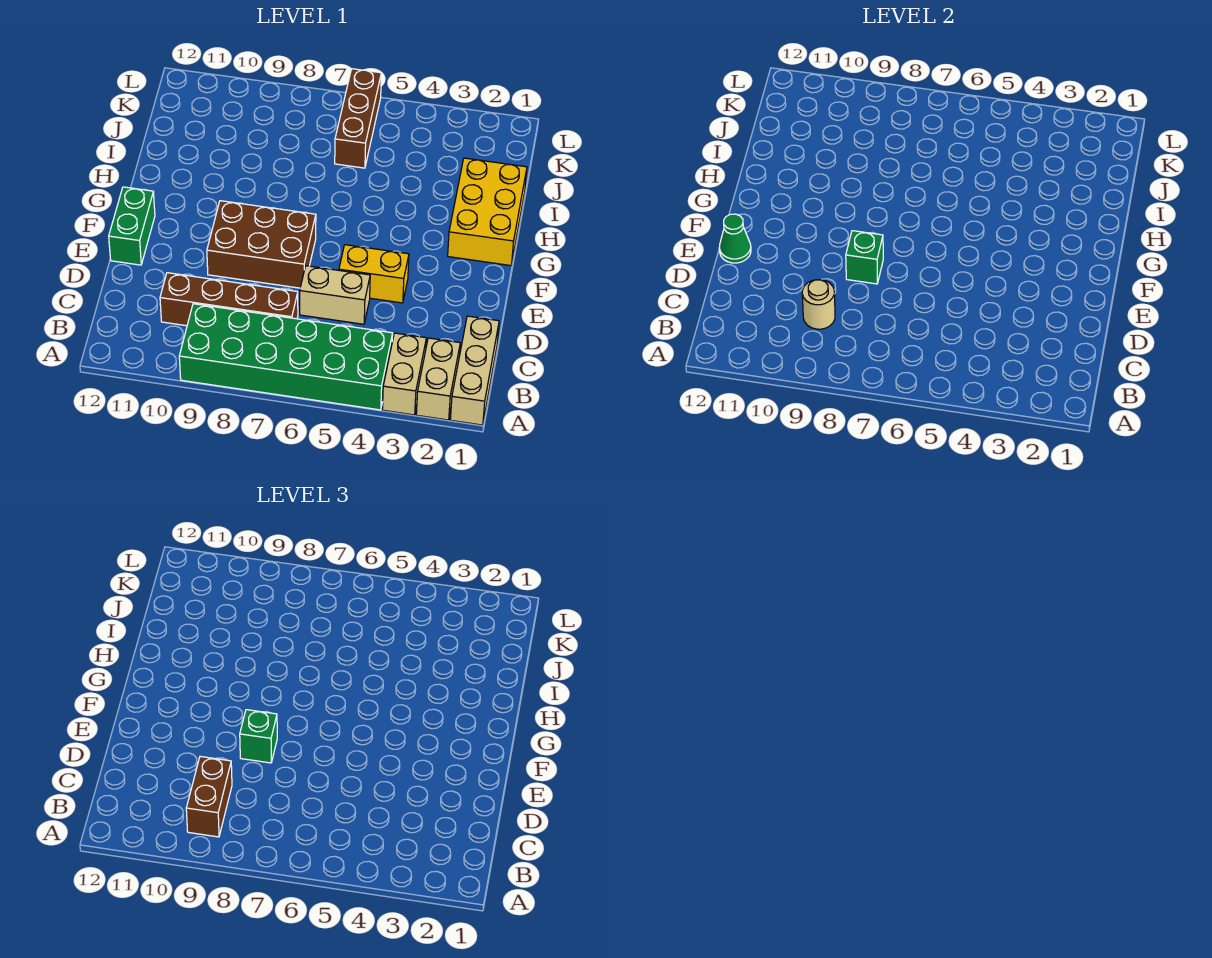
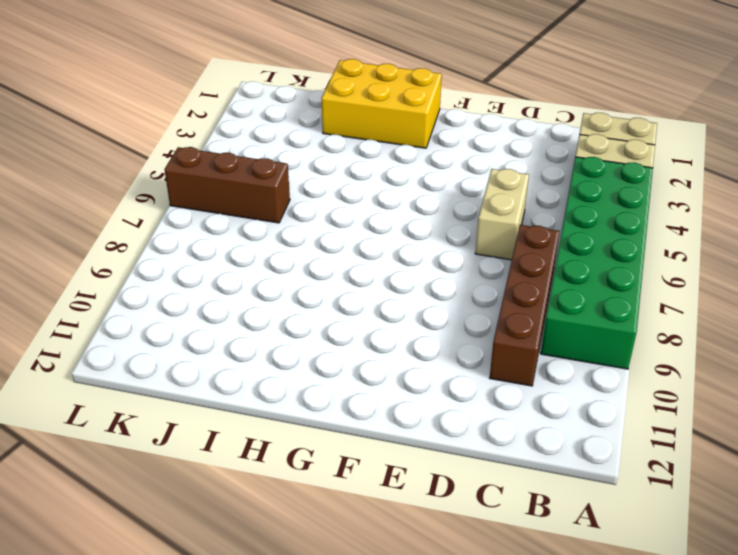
none -> tan brick A1:C1 level 1
none -> yellow brick E4:E5 level 1
none -> brown brick E7:F9 level 1

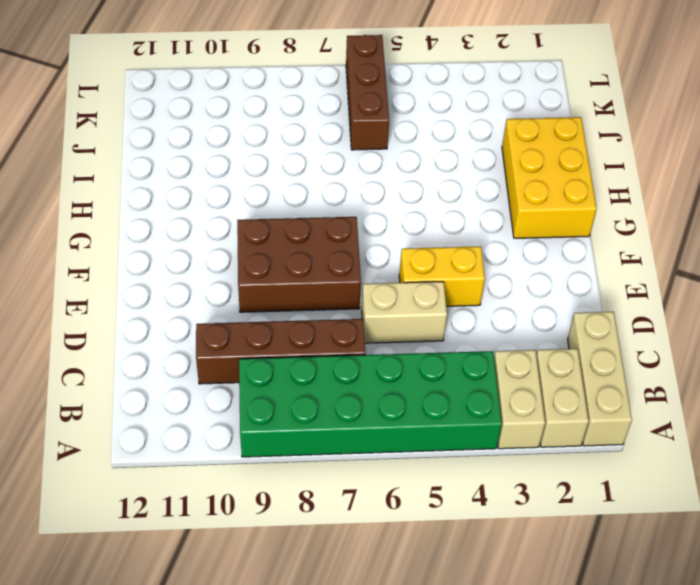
none -> green brick E12:F12 level 1
none -> tan round brick C9 level 2
none -> green brick E8 level 2

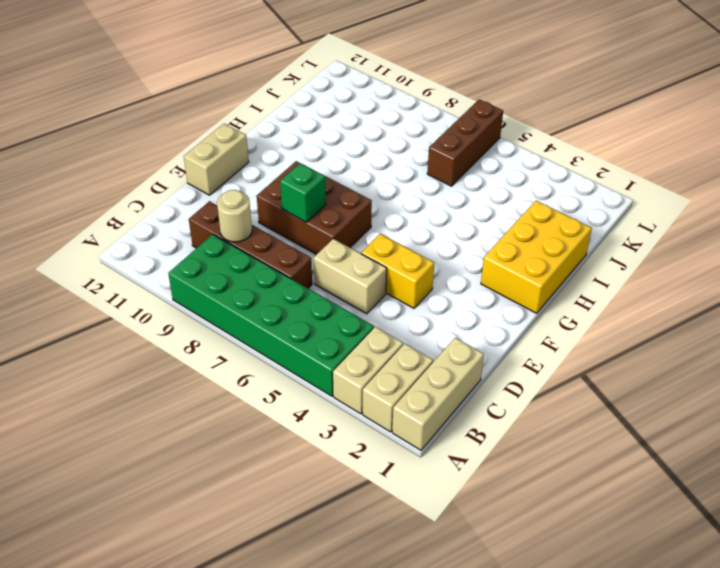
tan brick E12:F12 level 1 -> green brick E12:F12 level 1
none -> green cone E12 level 2
none -> brown brick B9:C9 level 3
none -> green brick E8 level 3

